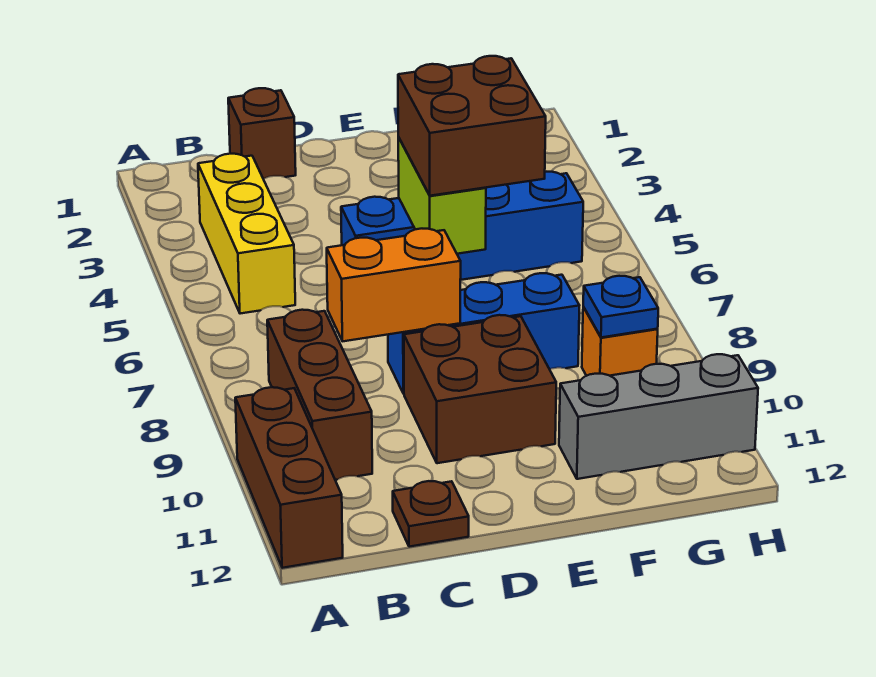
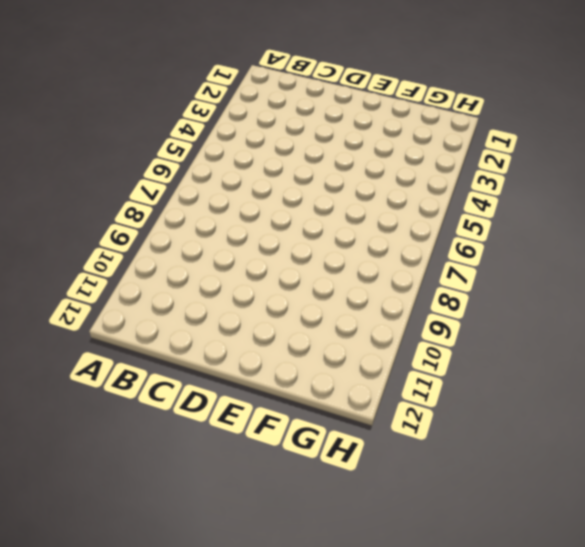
none -> brown brick A10:A12 level 1
none -> yellow brick B3:B5 level 1
none -> brown brick B8:B10 level 1

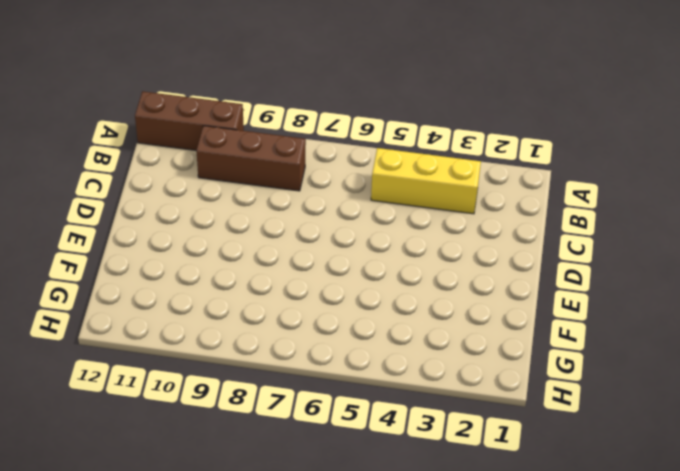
none -> brown brick C1 level 1
none -> brown plate C12 level 1
none -> blue brick D5:G5 level 1

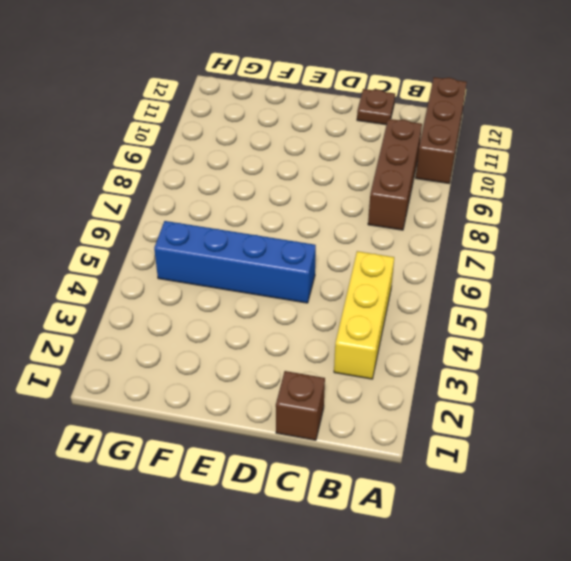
none -> blue brick D8:F8 level 1
none -> brown brick D9:E10 level 1
none -> grey brick F11:H11 level 1

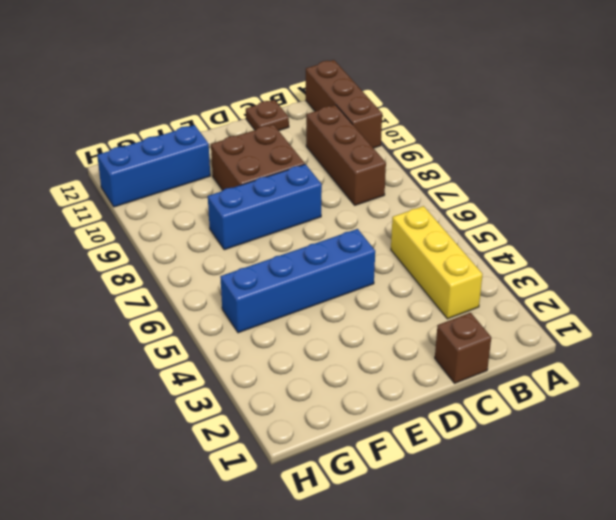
blue brick F11:H11 level 1 -> grey brick F11:H11 level 1
none -> orange brick G9 level 1
none -> orange brick C8:D8 level 2
none -> lime brick E5:E6 level 2

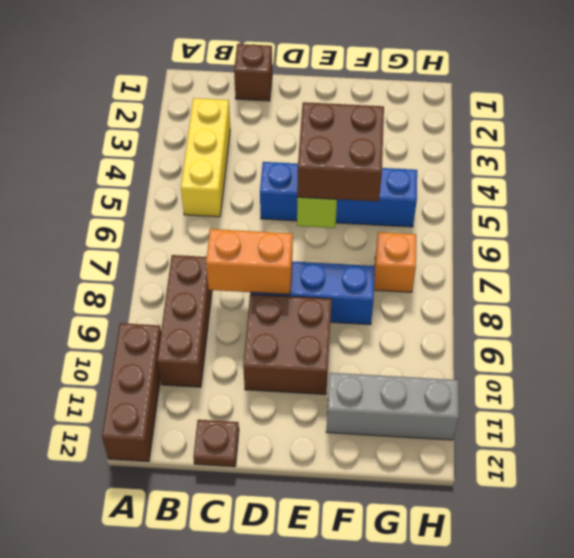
orange brick G7 level 1 -> orange brick G9 level 1
none -> blue plate G9 level 2

